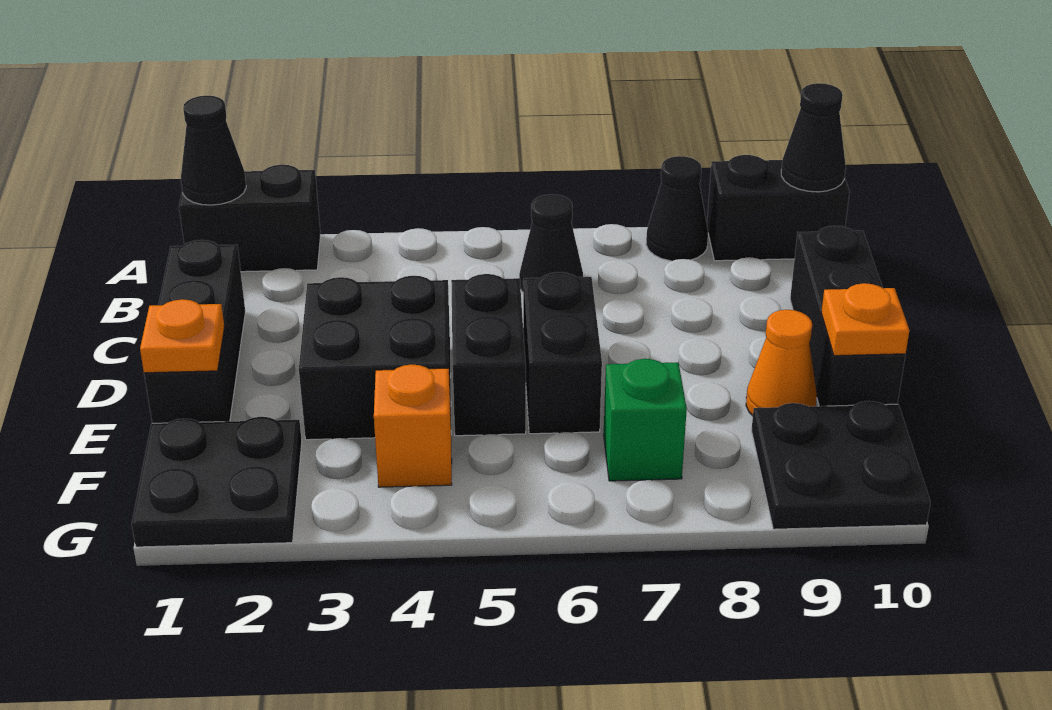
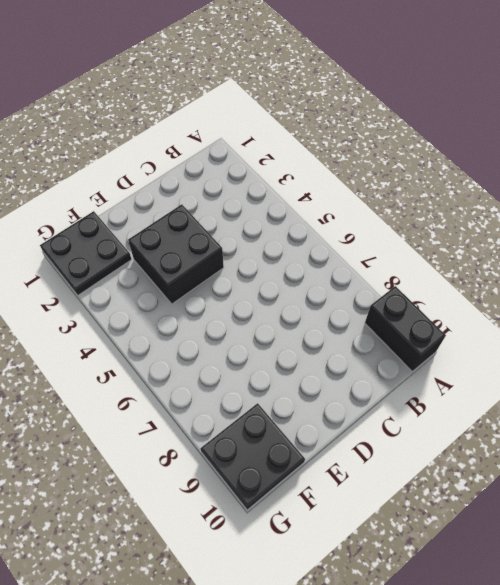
none -> black brick A1:A2 level 1
none -> black cone A8 level 1
none -> black cone B6 level 1

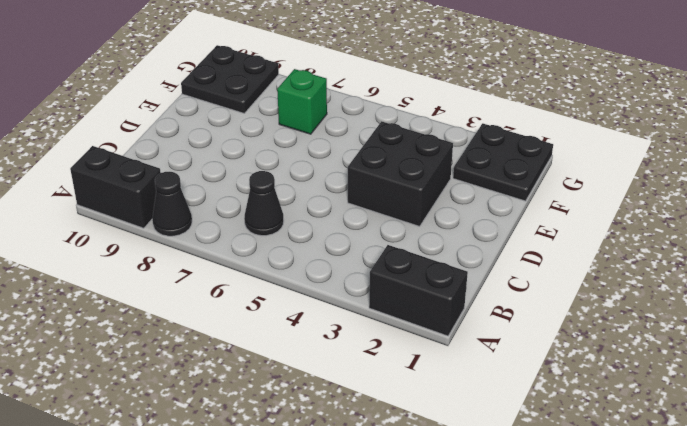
none -> black brick C1:E1 level 1
none -> black brick C10:E10 level 1
none -> black brick D5:E5 level 1

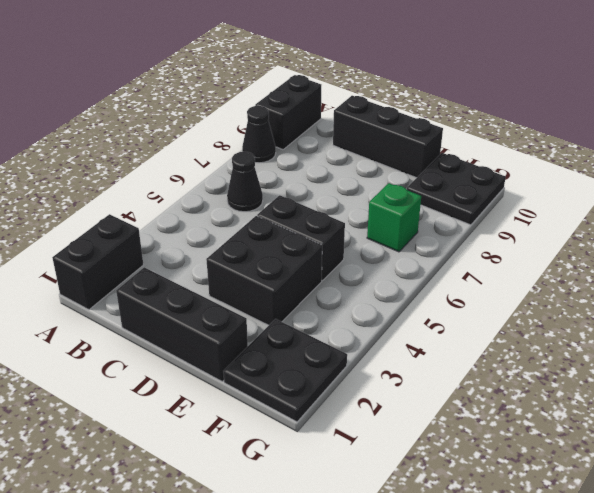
none -> black brick D6:E6 level 1
none -> orange cone E9 level 1
none -> orange brick F4 level 1

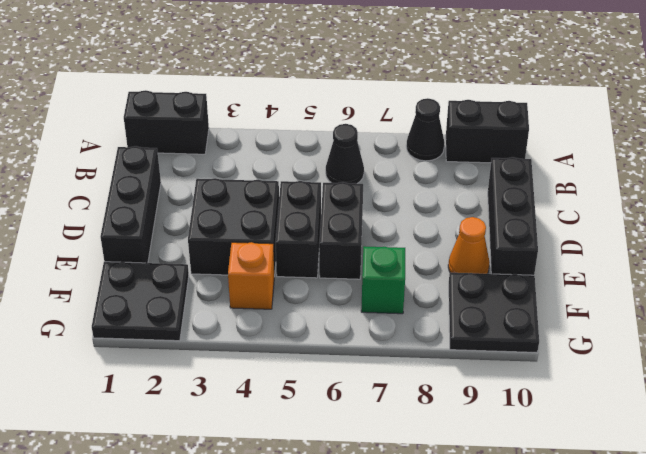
none -> black cone A1 level 2
none -> black cone A10 level 2
none -> orange plate E1 level 2

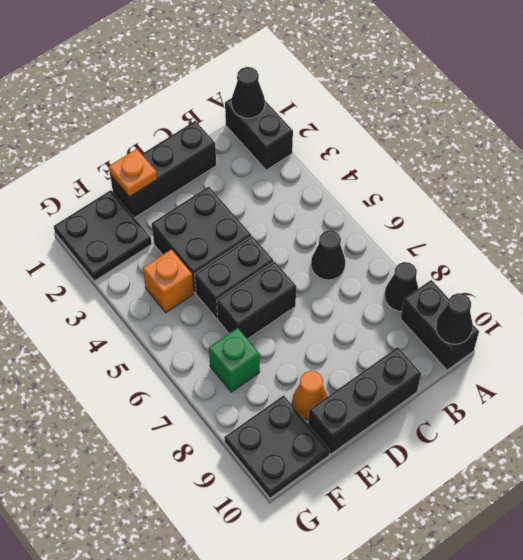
none -> orange plate E10 level 2

